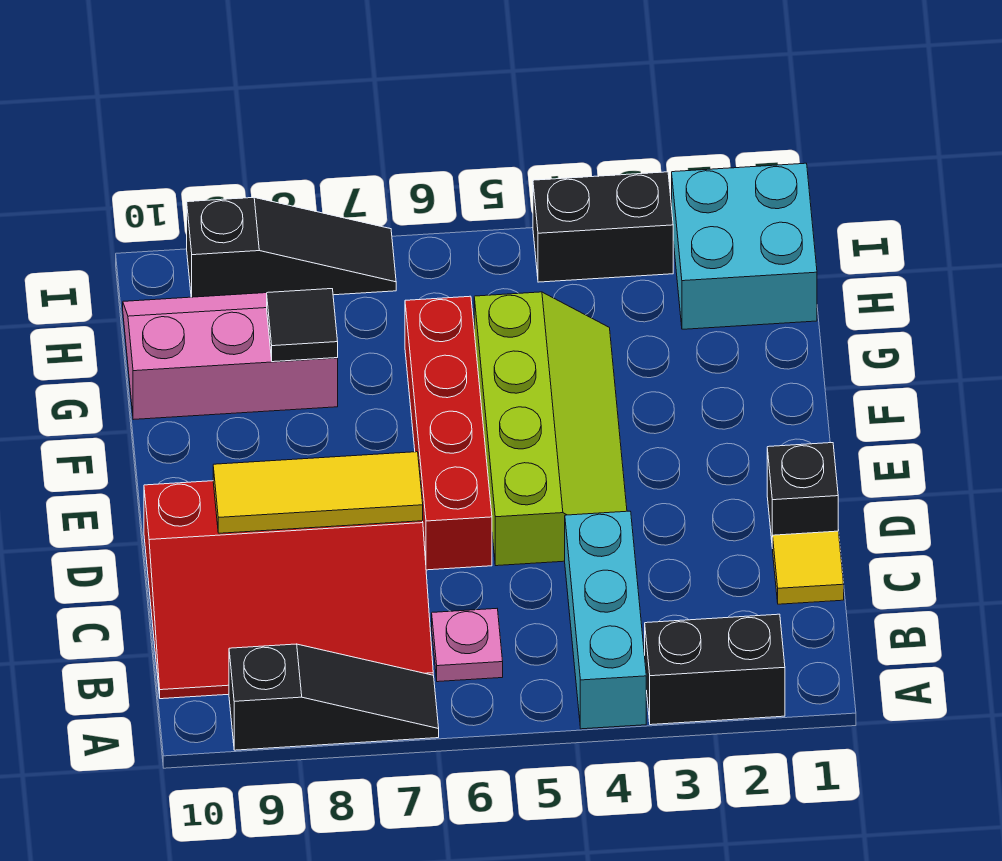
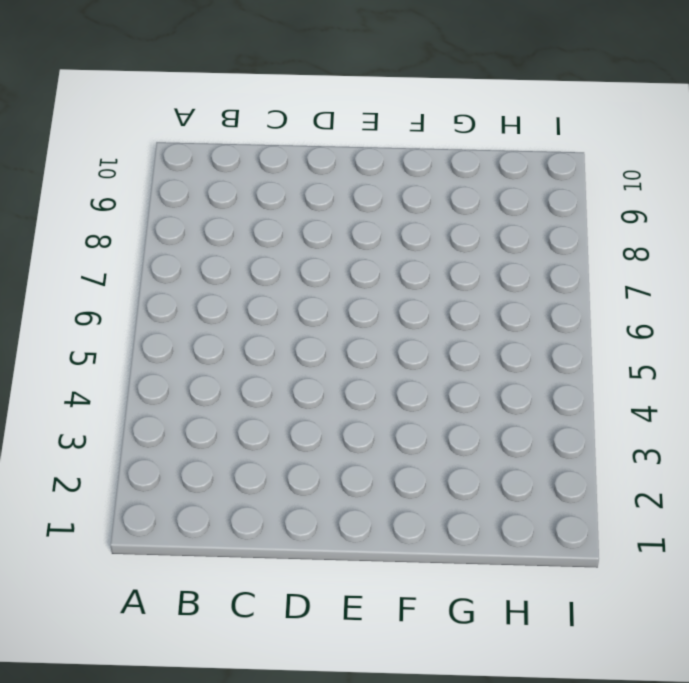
none -> black brick A2:A3 level 1
none -> cyan brick A4:C4 level 1
none -> black slope A7:A9 level 1 top 9

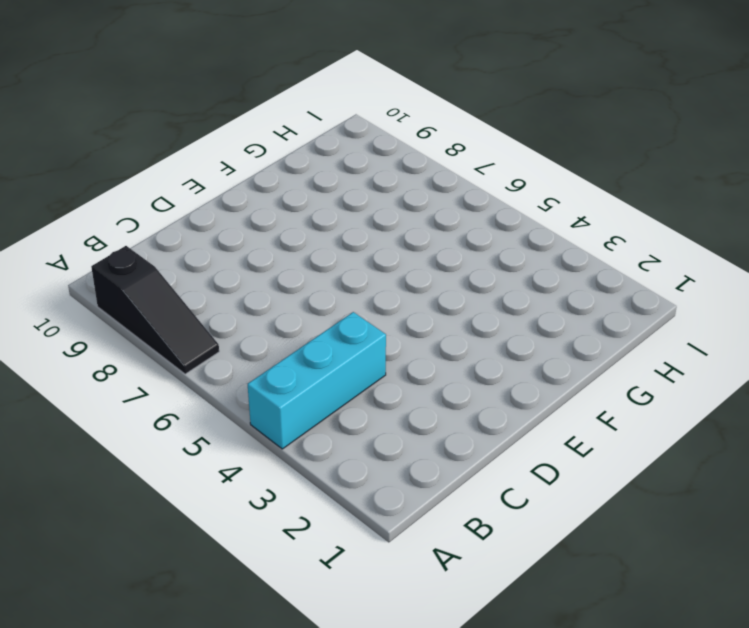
none -> black brick A2:A3 level 1
none -> pink plate B6 level 1
none -> red slope B7:D10 level 1 top D

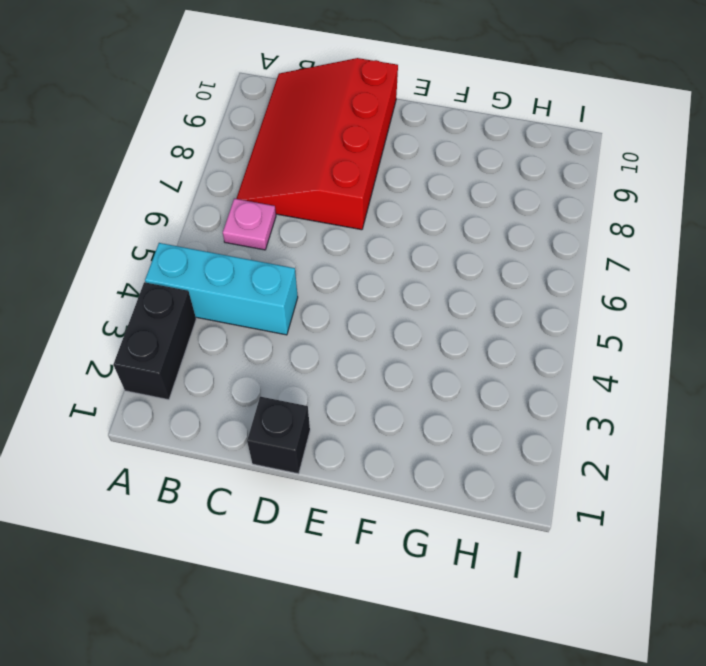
none -> black slope A7:A9 level 1 top 9
none -> yellow tile C1 level 1
none -> lime slope D4:G5 level 1 top 5

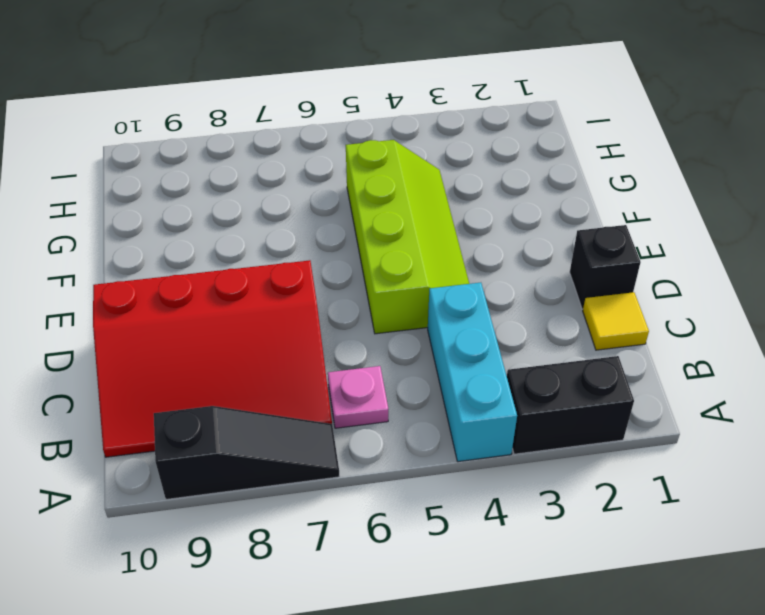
none -> red brick D6:G6 level 1
none -> pink slope G8:H10 level 1 top G
none -> cyan brick H1:I2 level 1

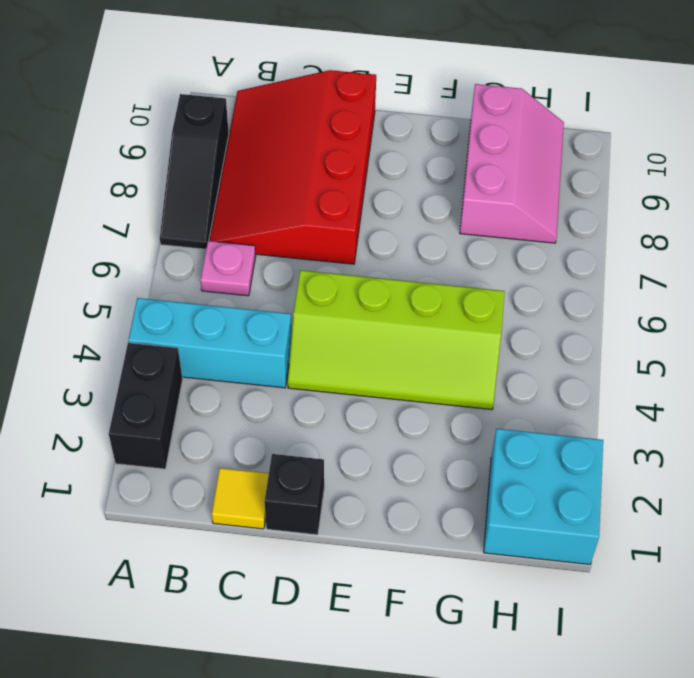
none -> red brick D6:G6 level 1
none -> black brick I3:I4 level 1
none -> black slope I7:I9 level 1 top 9

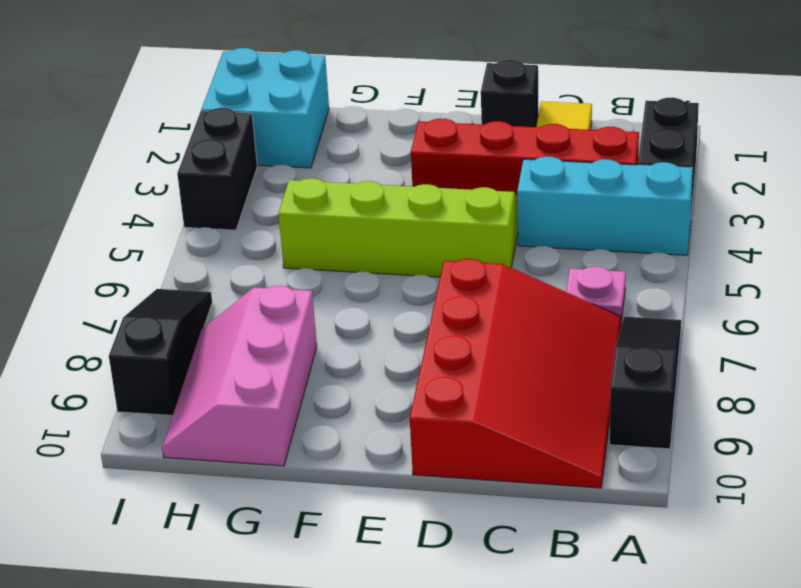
red brick B3:E3 level 1 -> red brick D6:G6 level 1
none -> yellow tile D7:D9 level 2
none -> black tile G8 level 2

